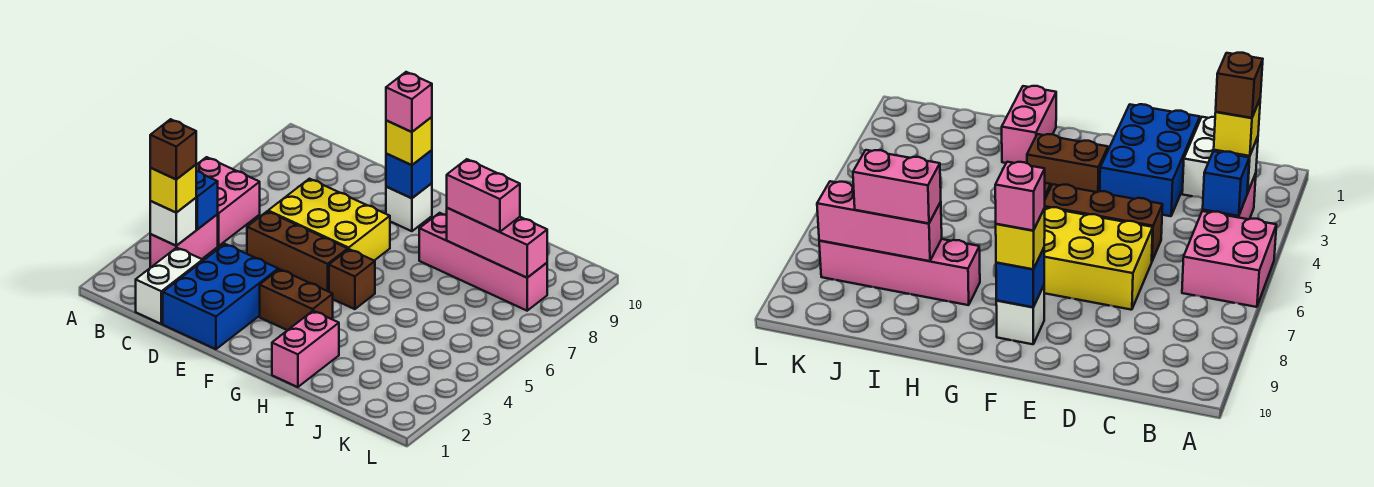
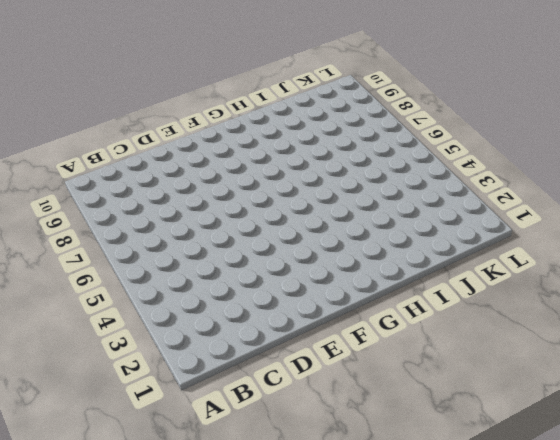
none -> pink brick A5:B6 level 1
none -> pink brick B3:B4 level 1
none -> white brick C1:C2 level 1

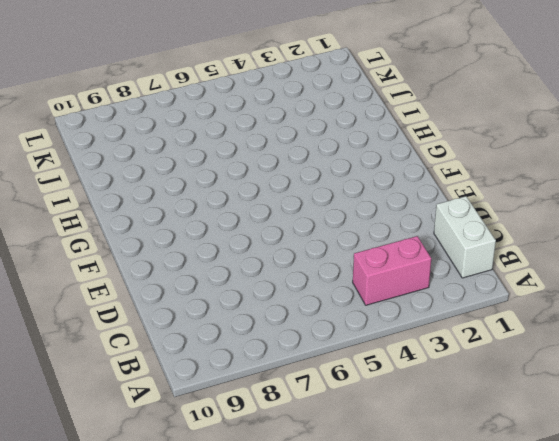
white brick B1:C1 level 1 -> white brick C1:C2 level 1
none -> pink brick A5:B6 level 1
none -> blue brick D1:E3 level 1
none -> brown brick D5:F5 level 1

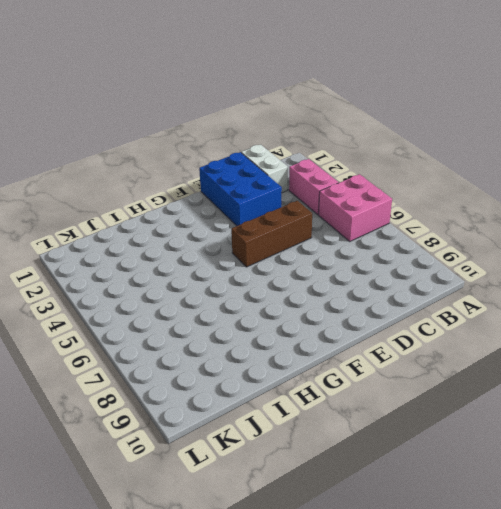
none -> yellow brick D6:F7 level 1
none -> brown brick F3:G3 level 1
none -> white brick F9 level 1

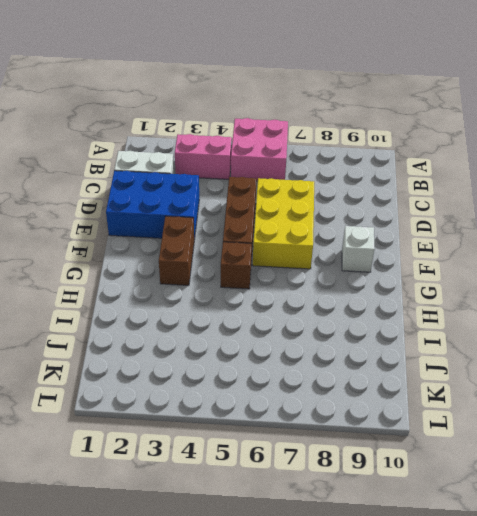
none -> pink brick H1:H2 level 1
none -> pink brick H8:K8 level 1
none -> white brick B3 level 2

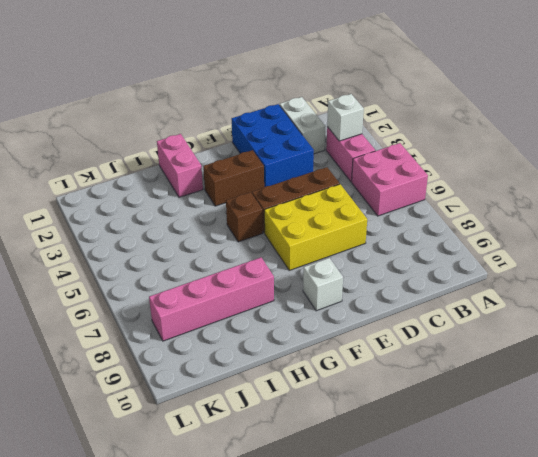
none -> blue brick B4 level 2
none -> blue brick F9 level 2
none -> pink brick I8:K8 level 2

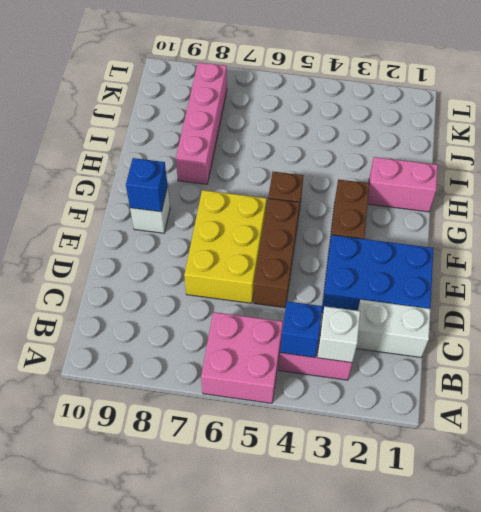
none -> pink brick I8:K8 level 2
none -> yellow brick B3 level 3
none -> yellow brick F9 level 3

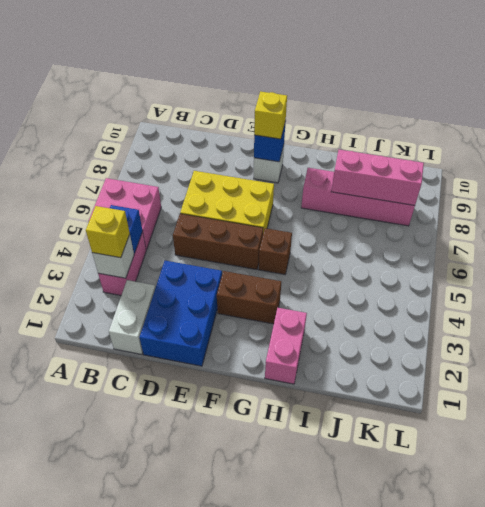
none -> pink brick I8:J8 level 3
none -> brown brick B3 level 4
none -> pink brick F9 level 4

